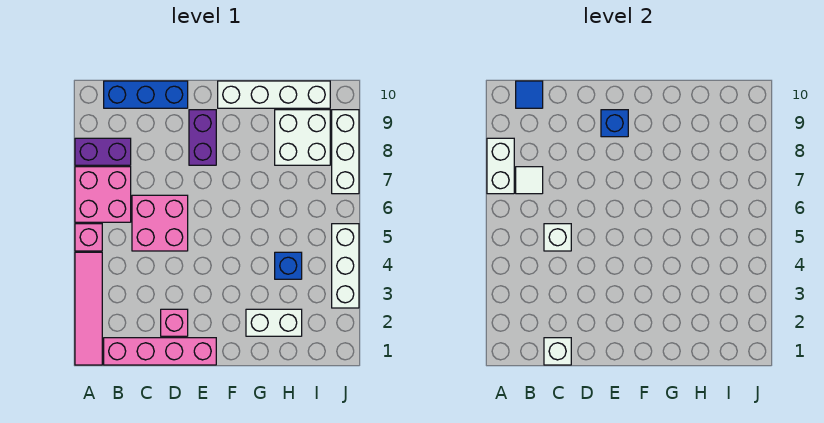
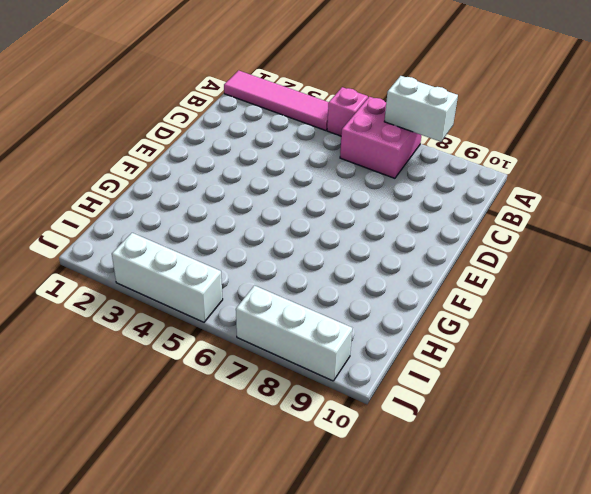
none -> purple brick A8:B8 level 1
none -> pink brick B1:E1 level 1
none -> blue brick B10:D10 level 1

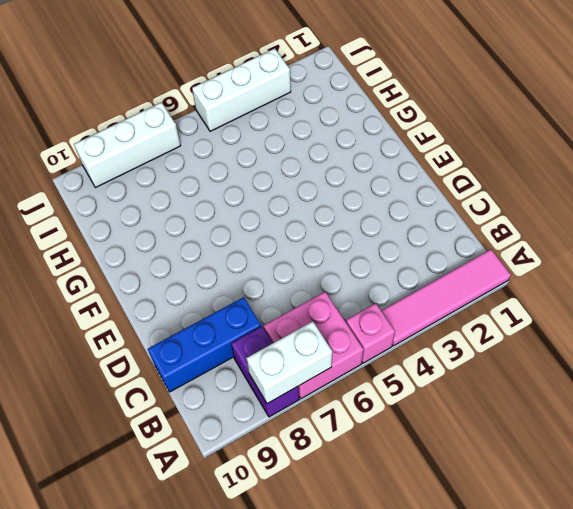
blue brick C8:C10 level 1 -> blue brick B10:D10 level 1
none -> pink brick B1:E1 level 1
none -> pink brick C5:D6 level 1
none -> pink brick D2 level 1

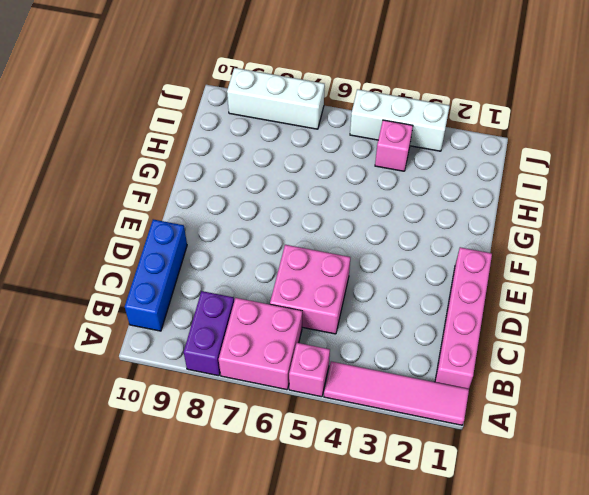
pink brick I4 level 1 -> pink brick D2 level 1
none -> purple brick E8:E9 level 1
none -> white brick F10:I10 level 1
none -> white brick G2:H2 level 1

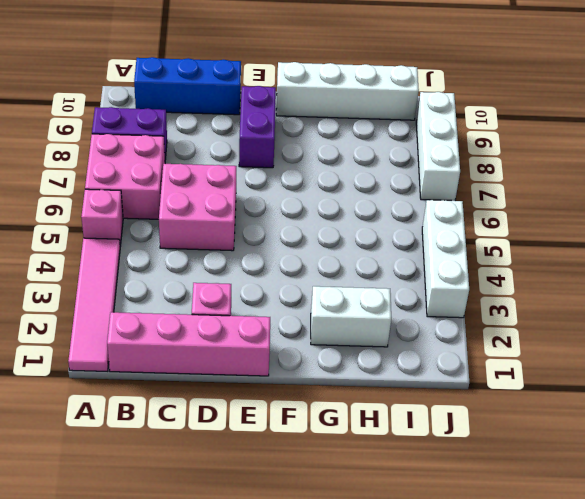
none -> blue brick H4 level 1
none -> white brick H8:I9 level 1
none -> white brick A7:A8 level 2

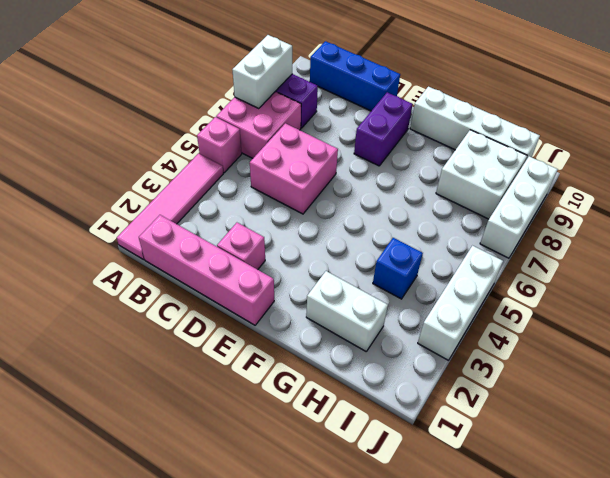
none -> white tile B7 level 2
none -> blue tile B10 level 2
none -> white brick C1 level 2

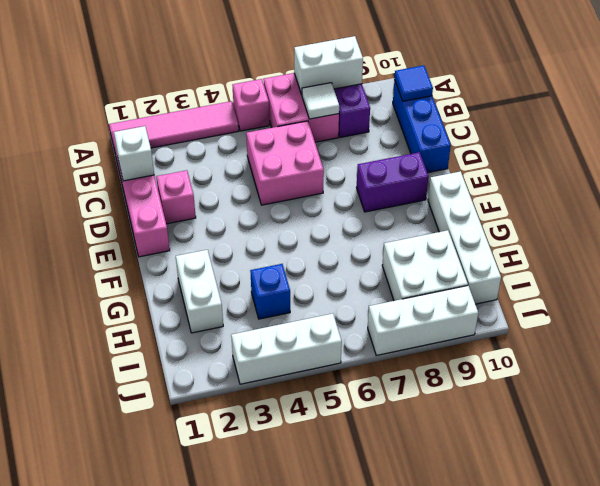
none -> white brick C5 level 2
none -> blue brick E9 level 2

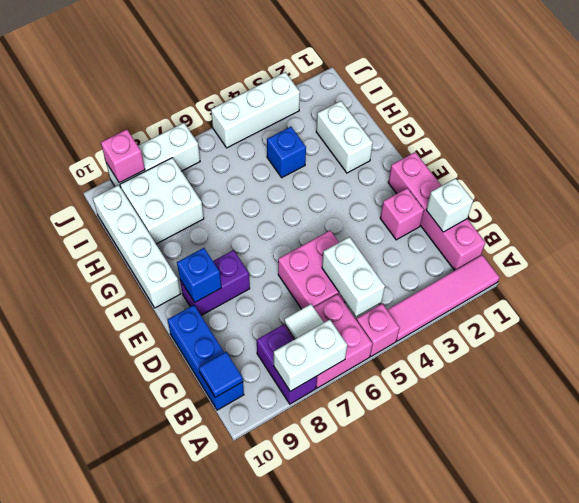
white brick B5:C5 level 2 -> white brick C5 level 2
pink brick J9 level 2 -> none

